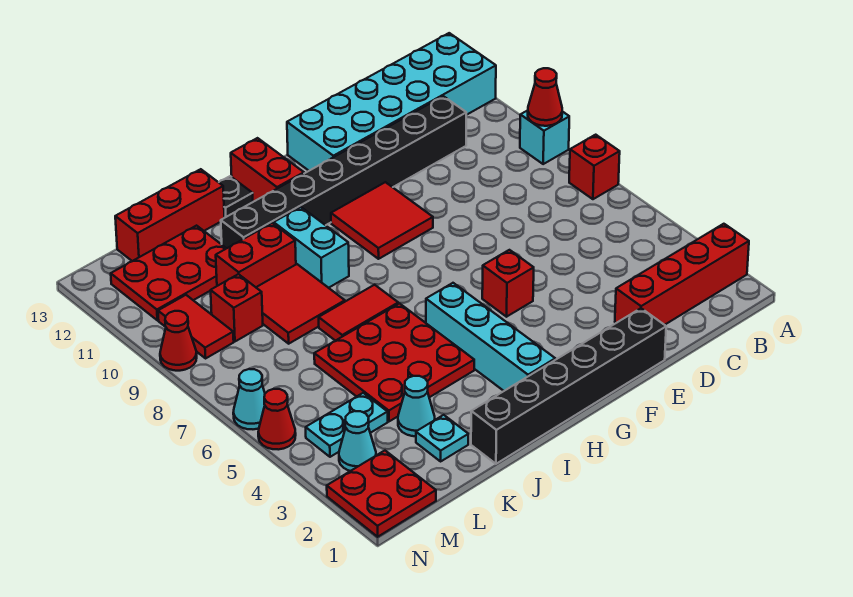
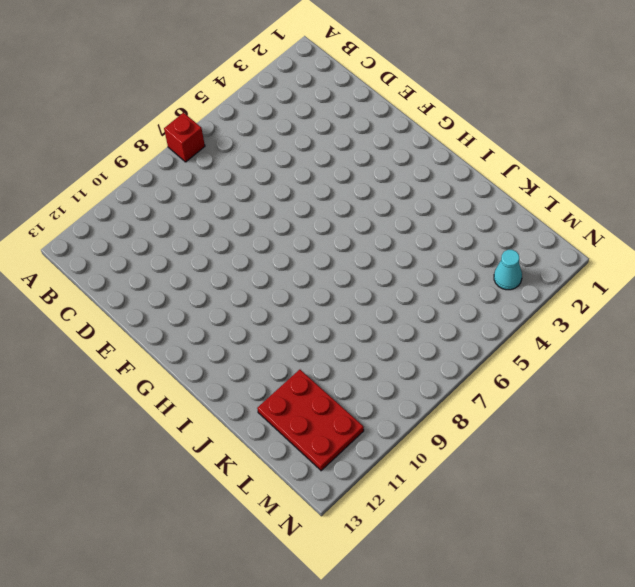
none -> red brick A2:D2 level 1
none -> cyan brick A9 level 1
none -> cyan brick A12:F13 level 1

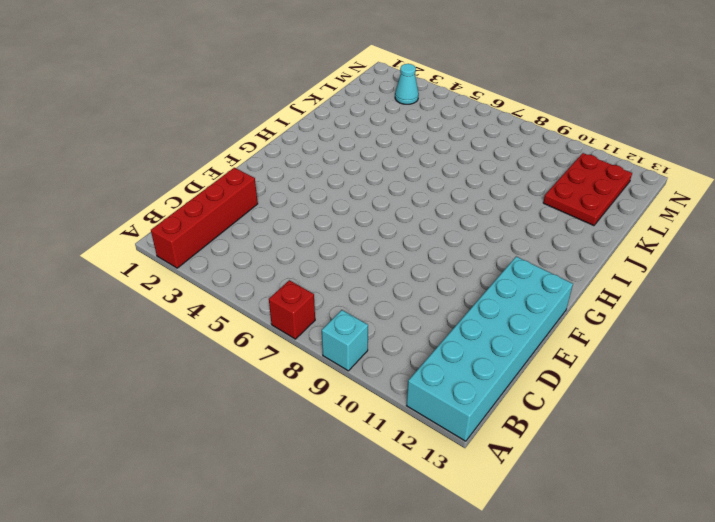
none -> black brick C11:J11 level 1
none -> black brick E1:J1 level 1
none -> red brick F5 level 1

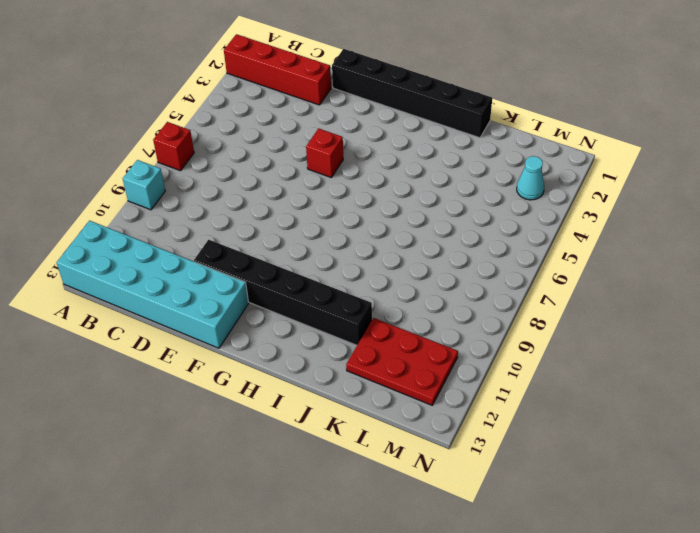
black brick E11:J11 level 1 -> black brick C11:J11 level 1
none -> red tile F9:G10 level 1
none -> cyan brick H2:H5 level 1
none -> red brick H12:H13 level 1

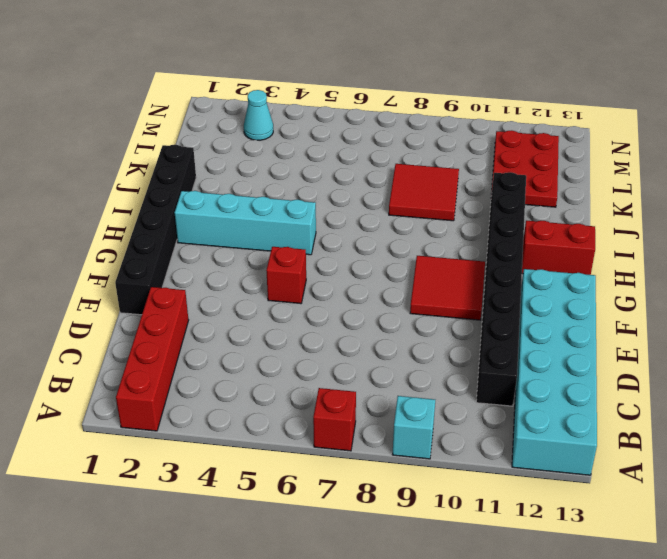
none -> red plate I4:K6 level 1
none -> red tile I7:J7 level 1
none -> cyan brick I9:I10 level 1

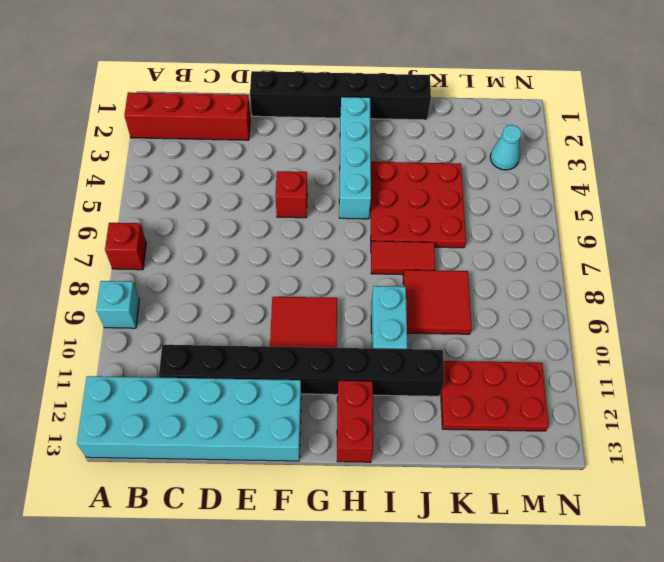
none -> black plate I13 level 1
none -> red brick J10:K10 level 1
none -> red brick J13:L13 level 1

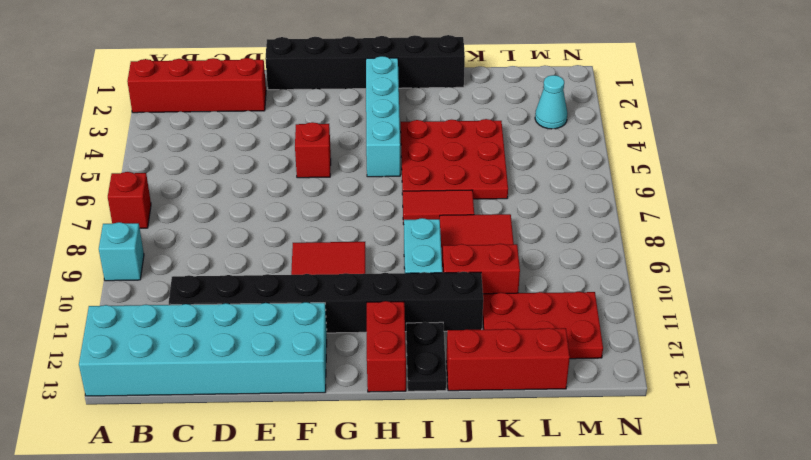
black plate I12:I13 level 1 -> black plate I13 level 1
none -> cyan plate K2 level 1
none -> cyan cone K3 level 1
none -> cyan plate L4:M4 level 1

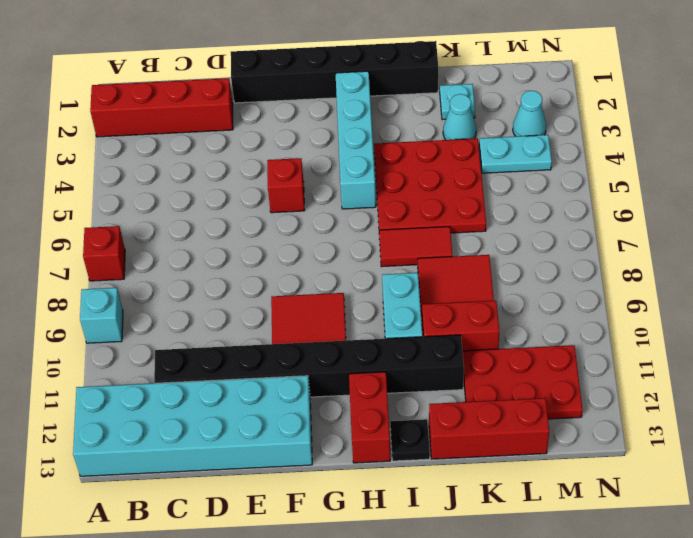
none -> red brick L9 level 1
none -> red plate M1:N2 level 1
none -> red tile M9:M10 level 1

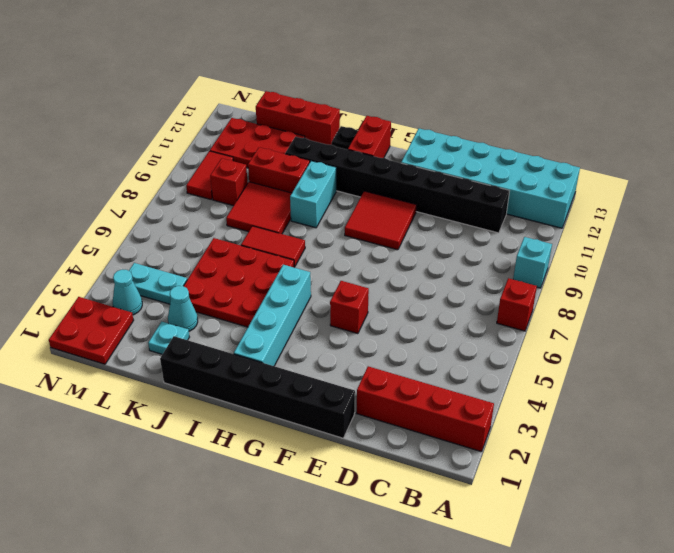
none -> red cone N5 level 1
none -> cyan cone N6 level 1
none -> red cone N9 level 1

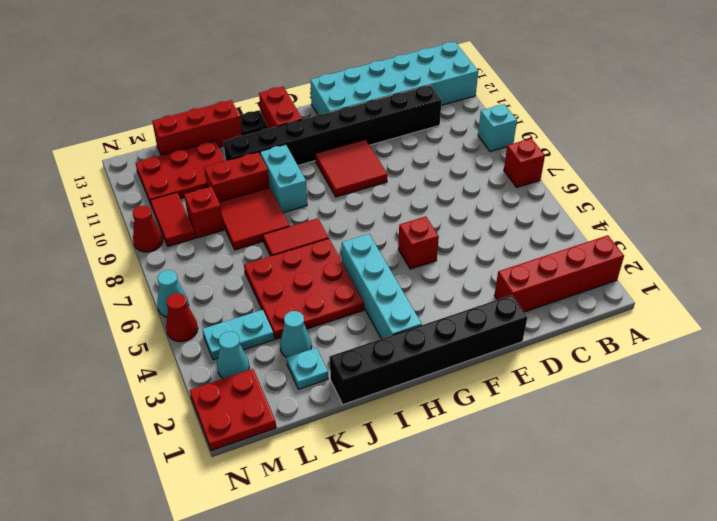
none -> red cone A9 level 2

